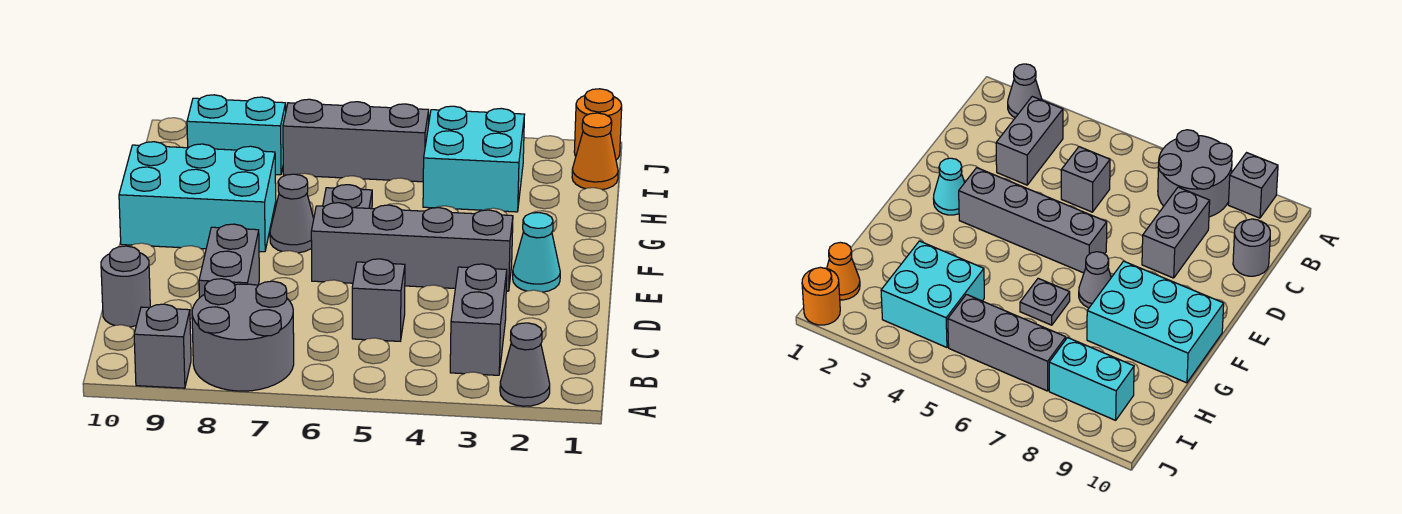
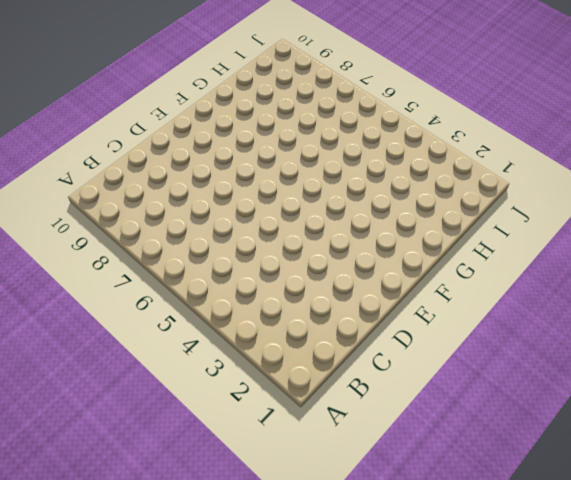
none -> grey cone A2 level 1
none -> grey round brick A7:B8 level 1
none -> grey brick A9 level 1

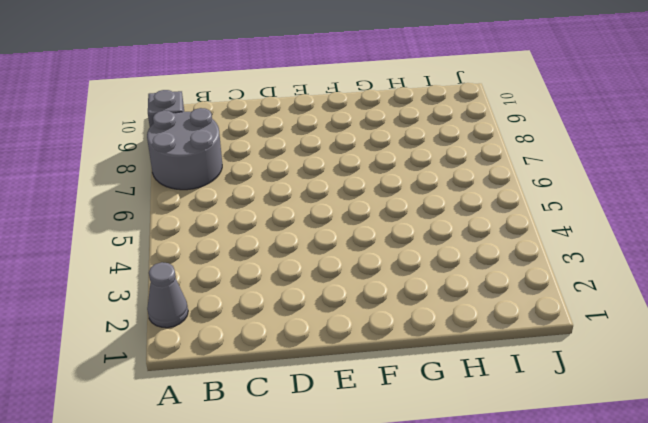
none -> grey brick B3:C3 level 1
none -> grey brick C5 level 1
none -> grey brick C8:D8 level 1

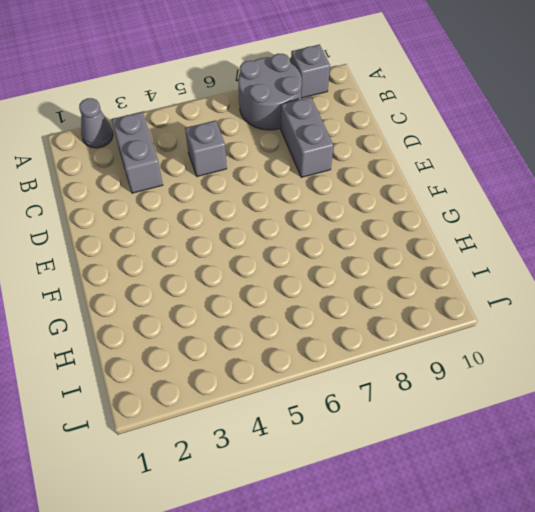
none -> grey round brick C10 level 1
none -> cyan cone E2 level 1
none -> grey brick E3:E6 level 1

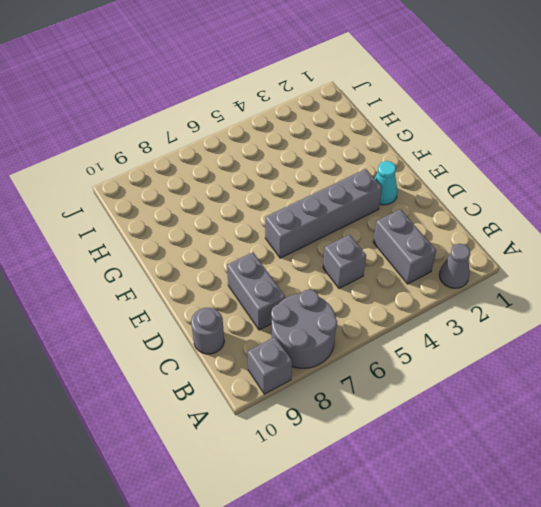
none -> grey cone F7 level 1
none -> cyan brick F8:G10 level 1
none -> grey plate G6 level 1

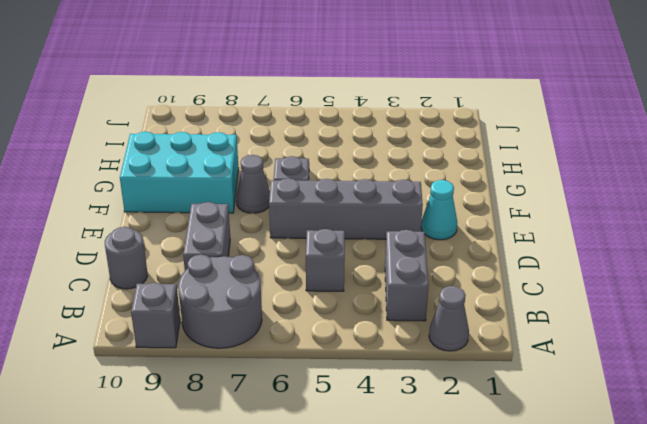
none -> cyan brick H3:I4 level 1
none -> orange cone I1 level 1
none -> grey brick I5:I7 level 1

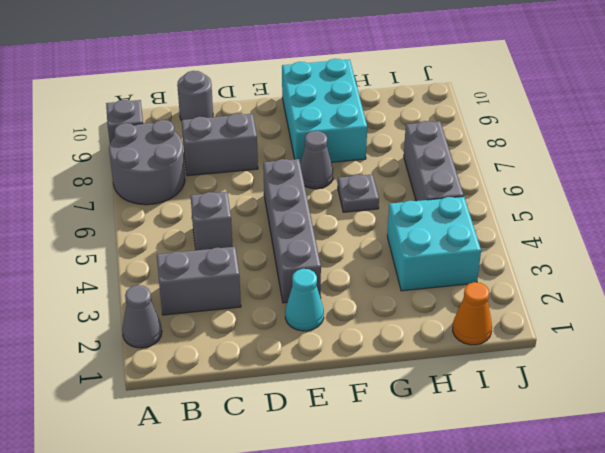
none -> cyan brick I8:I9 level 1
none -> orange round brick J1 level 1

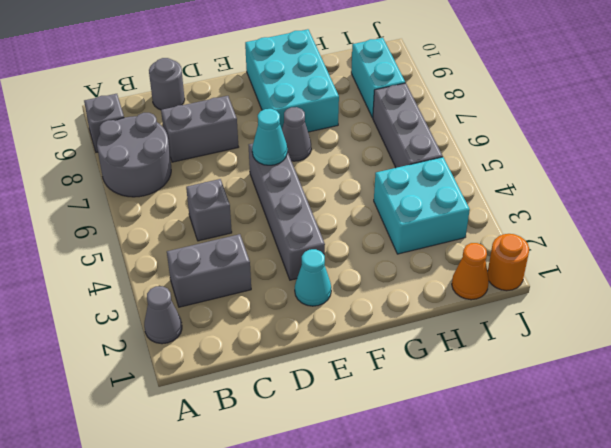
cyan cone E6 level 2 -> none
none -> grey plate G6 level 1

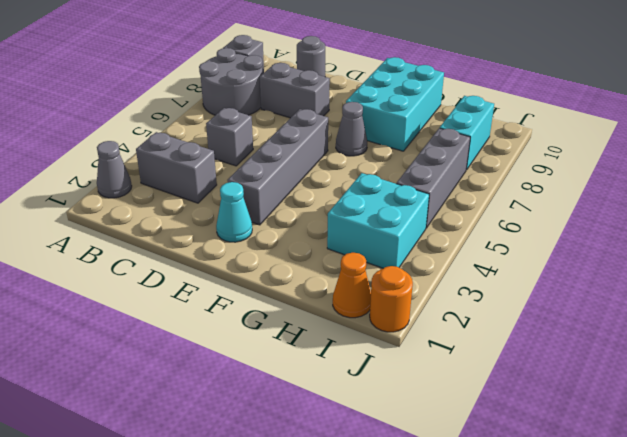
none -> grey plate G6 level 1

